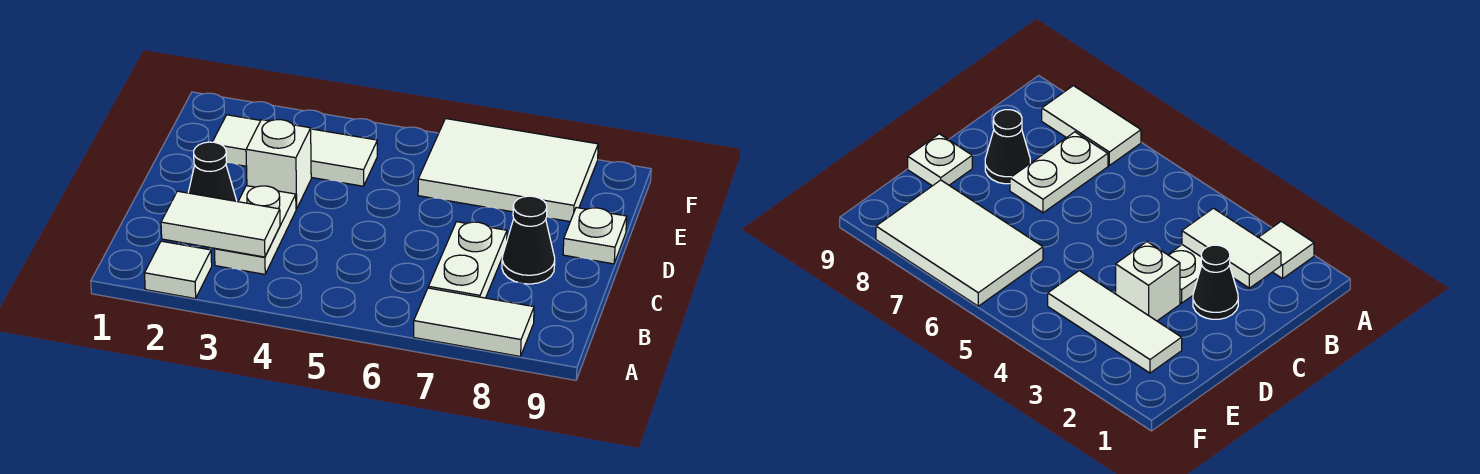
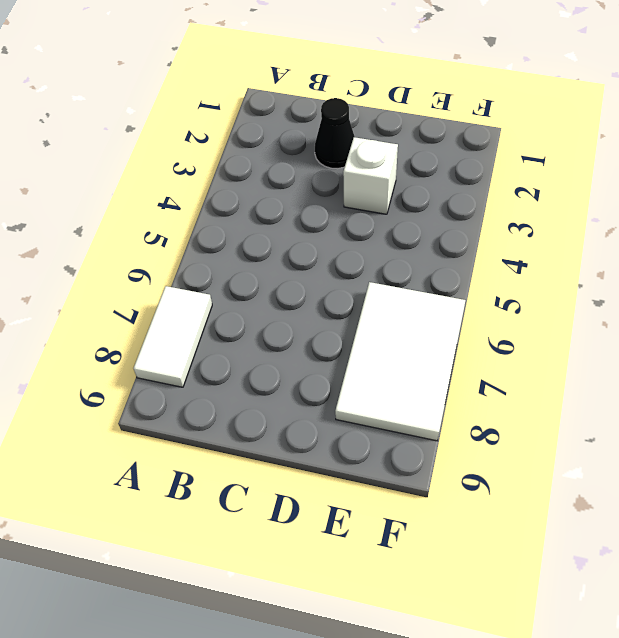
none -> white tile A2 level 1
none -> white plate B3:C3 level 1

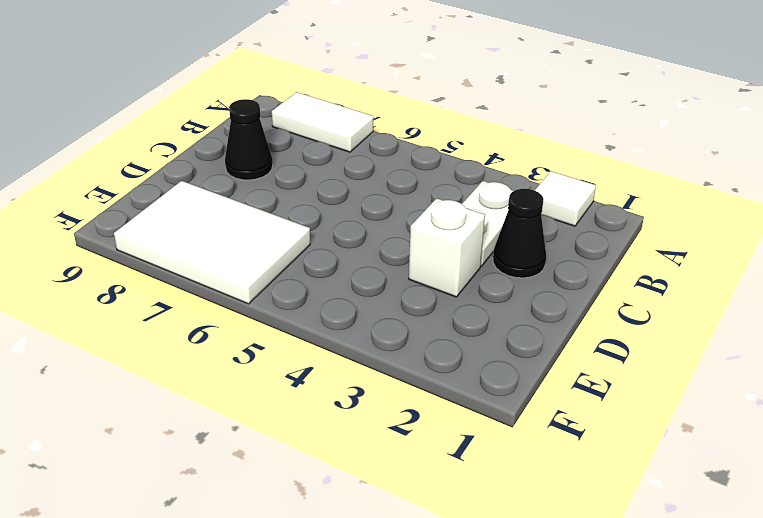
none -> white plate B7:C7 level 1
none -> white plate D9 level 1

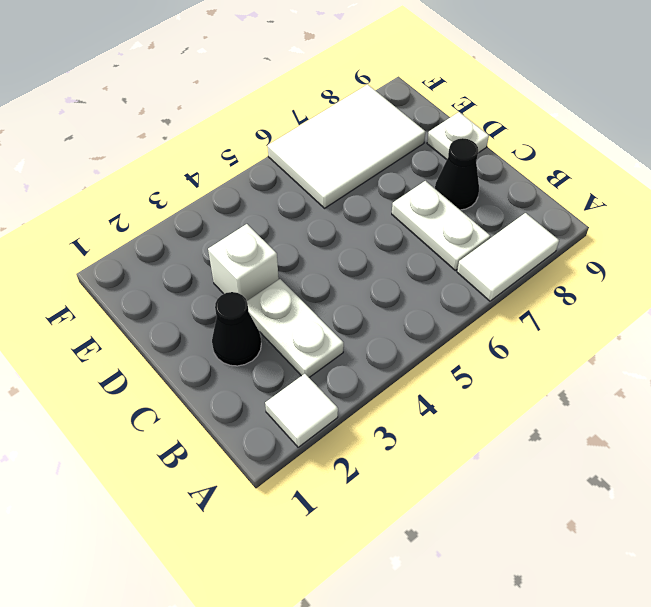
none -> white tile E2:E4 level 1
none -> white tile B2:B3 level 2

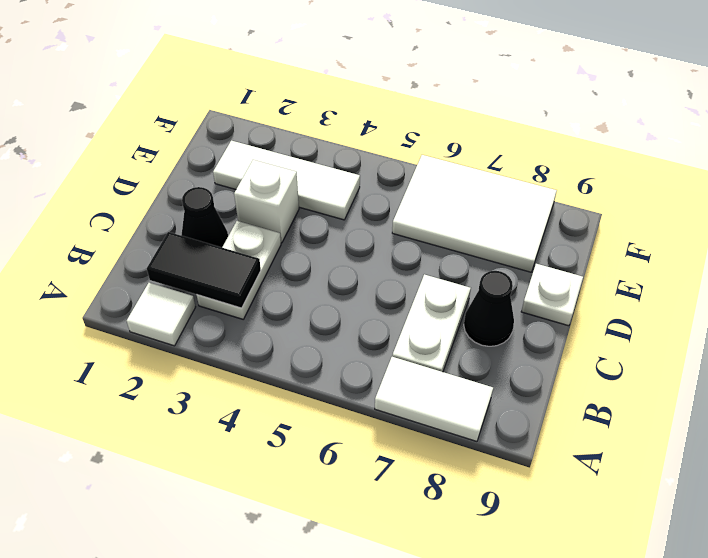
black tile B2:B3 level 2 -> white tile B2:B3 level 2

